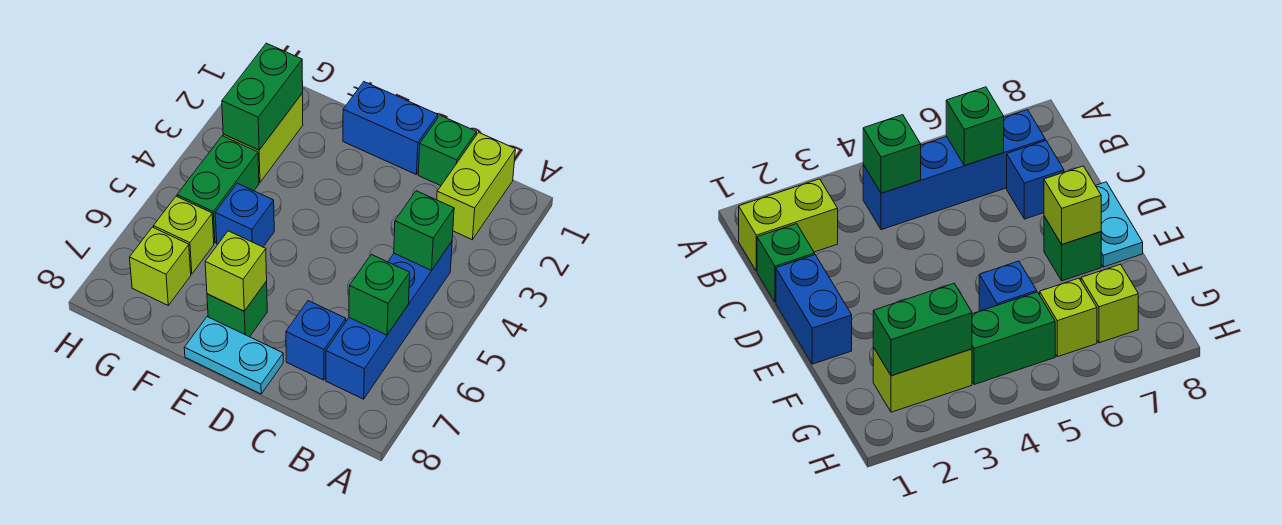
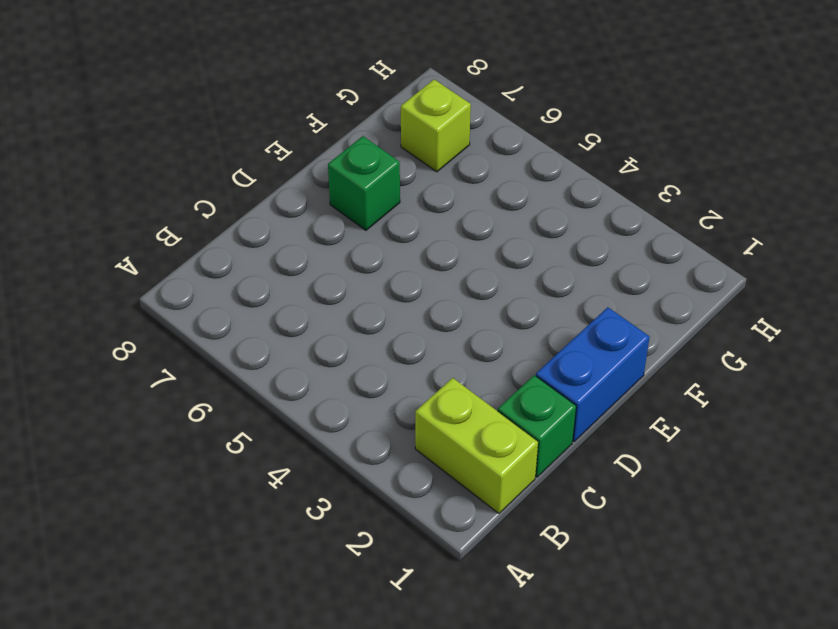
none -> blue brick B4:B7 level 1
none -> blue brick C7 level 1
none -> cyan plate D8:E8 level 1

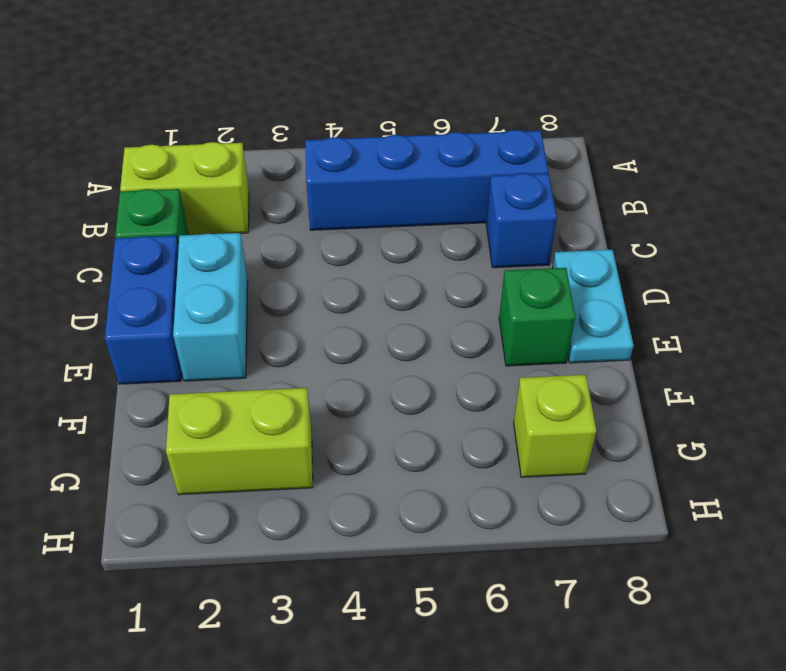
cyan brick D2:E2 level 1 -> none
none -> blue brick F5 level 1
none -> green brick G4:G5 level 1
none -> lime brick G6 level 1

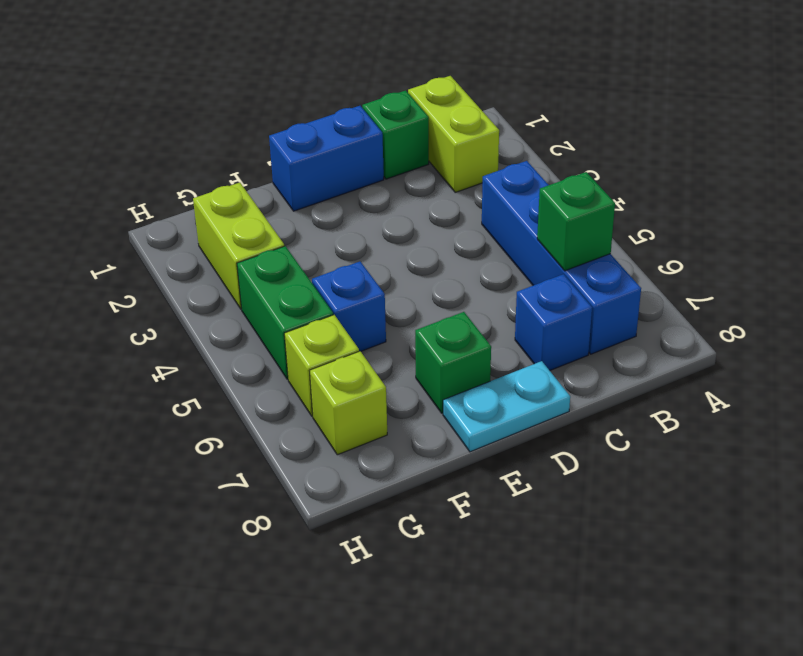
none -> green brick B4 level 2
none -> lime brick E7 level 2
none -> green brick G2:G3 level 2

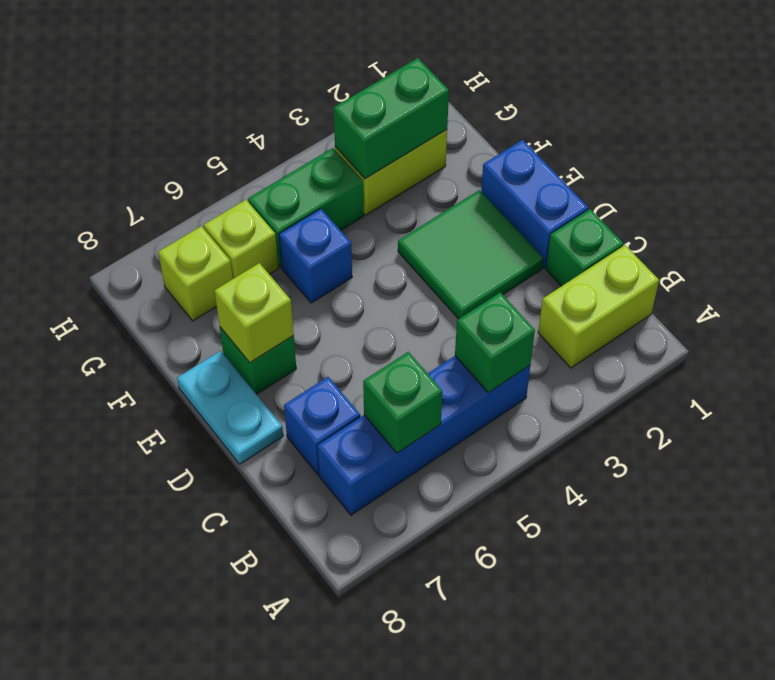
green tile D2:E3 level 1 -> none

